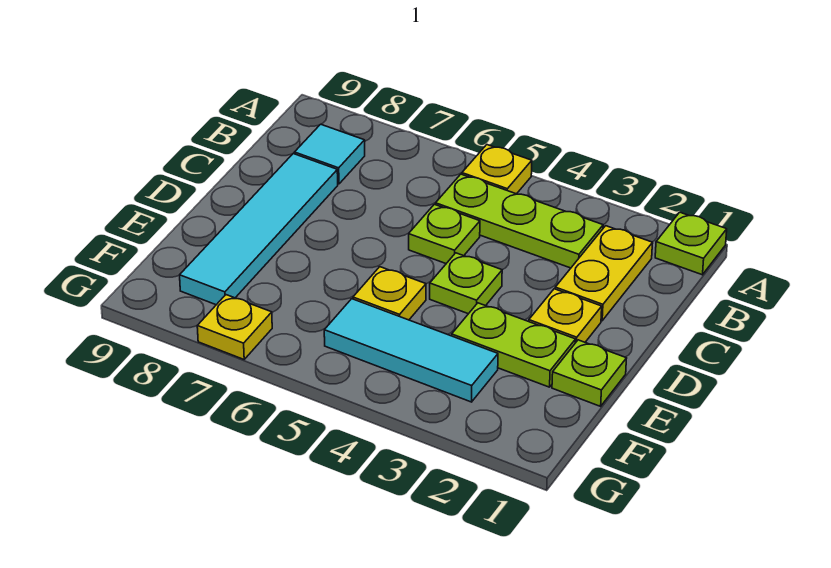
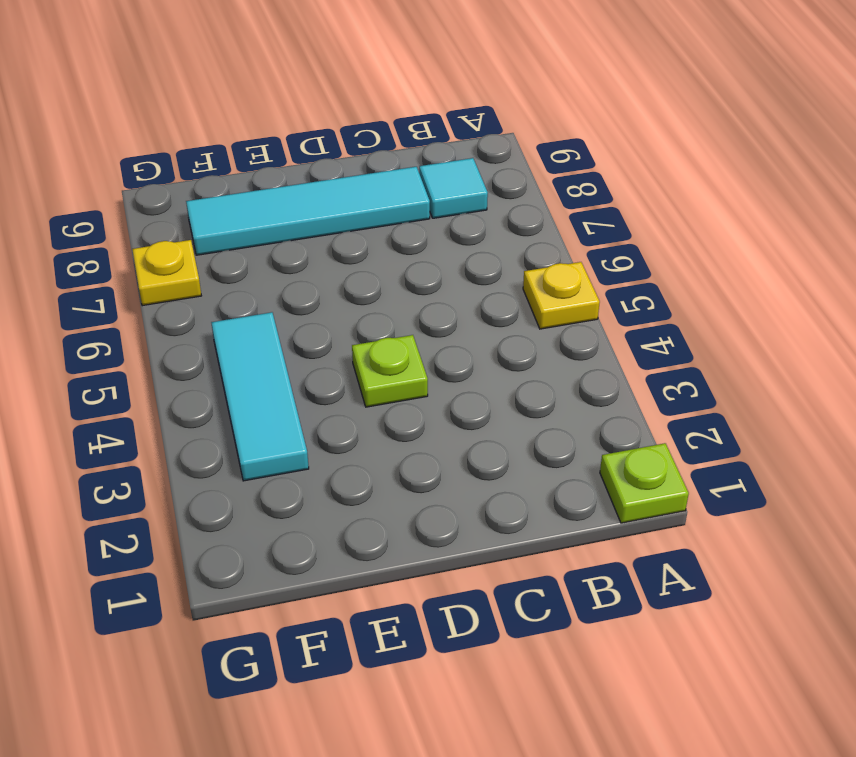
none -> yellow plate B2:C2 level 1
none -> lime plate B3:B5 level 1
none -> lime plate C5 level 1

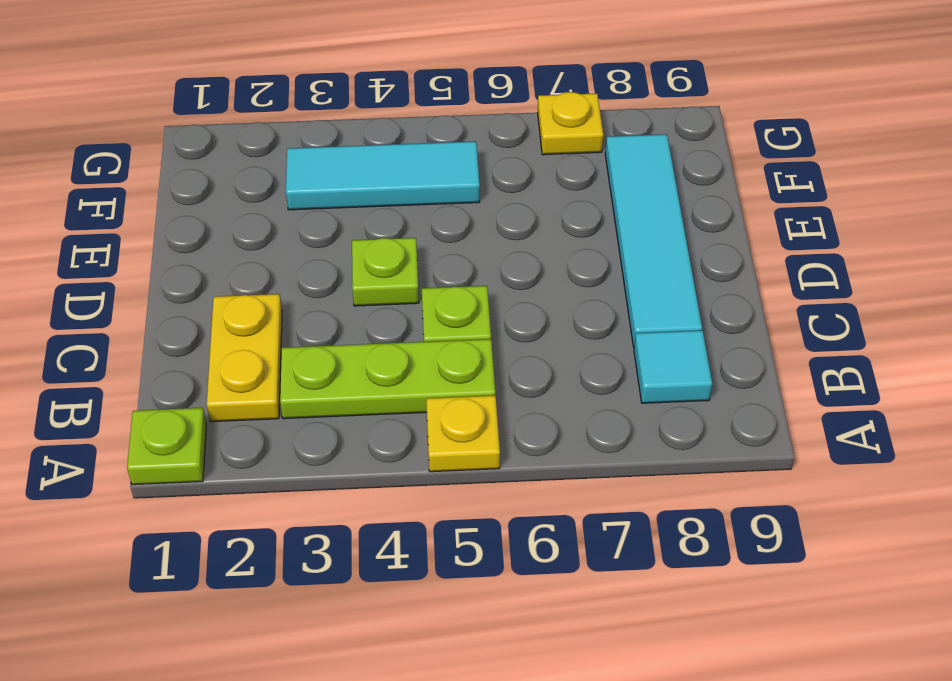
none -> yellow plate D2 level 1
none -> lime plate E1 level 1
none -> lime plate E2:E3 level 1

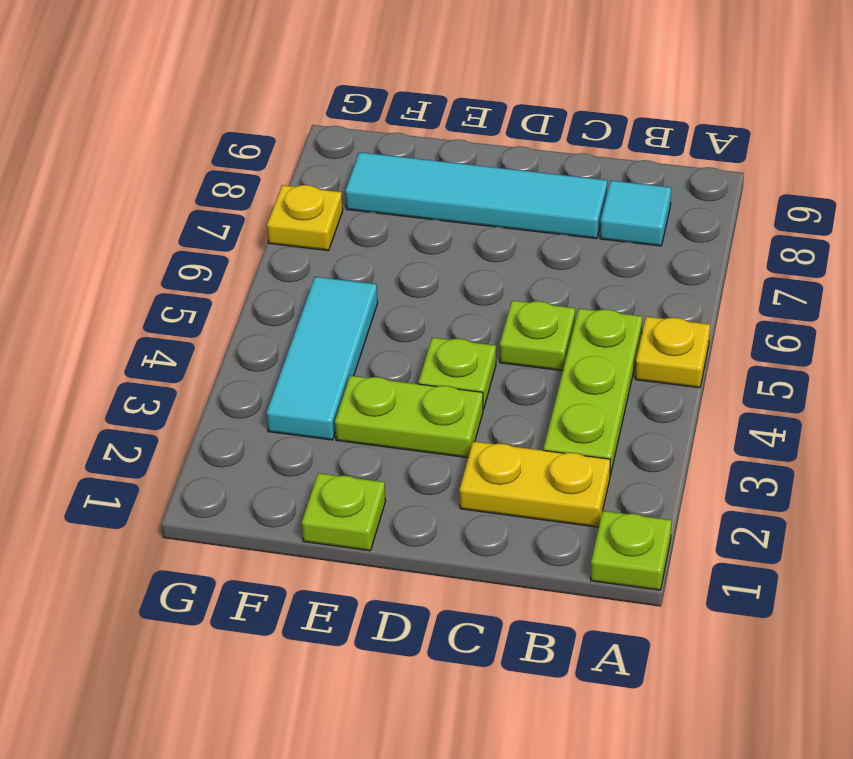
lime plate D3:E3 level 1 -> lime plate E2:E3 level 1
none -> yellow plate D2 level 1
none -> yellow plate E5 level 1

